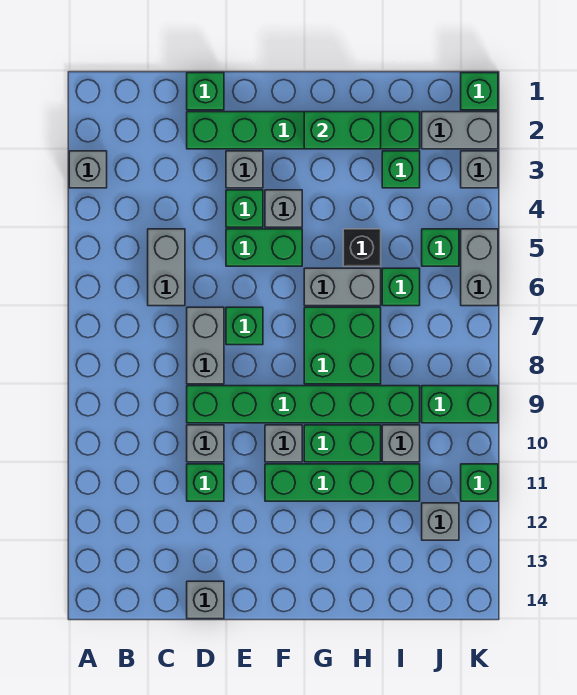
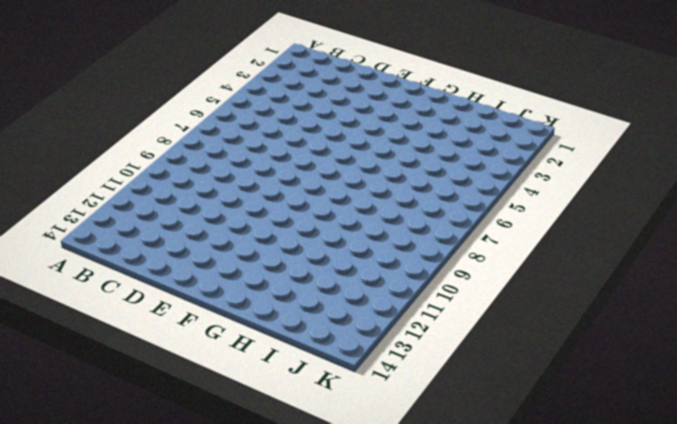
none -> grey brick A3 level 1
none -> grey brick C5:C6 level 1
none -> green brick D1 level 1
none -> green brick D2:I2 level 1

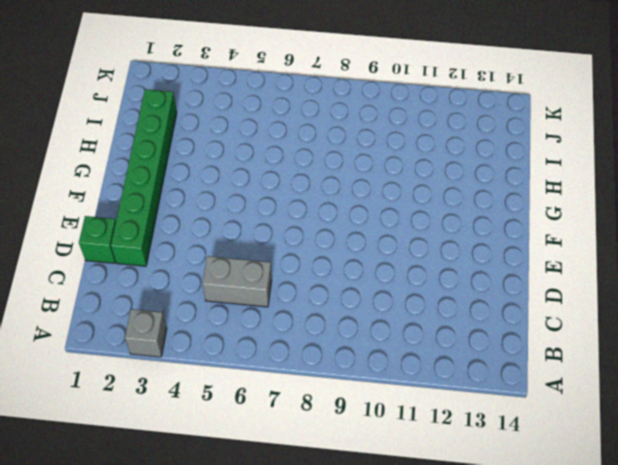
none -> grey brick D7:D8 level 1
none -> green brick D9:I9 level 1
none -> grey brick D10 level 1
none -> green brick D11 level 1

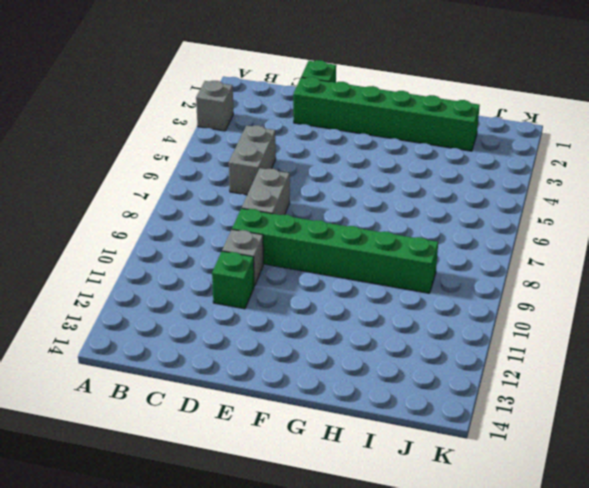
none -> grey brick D14 level 1
none -> grey brick E3 level 1
none -> green brick E4 level 1
none -> green brick E5:F5 level 1

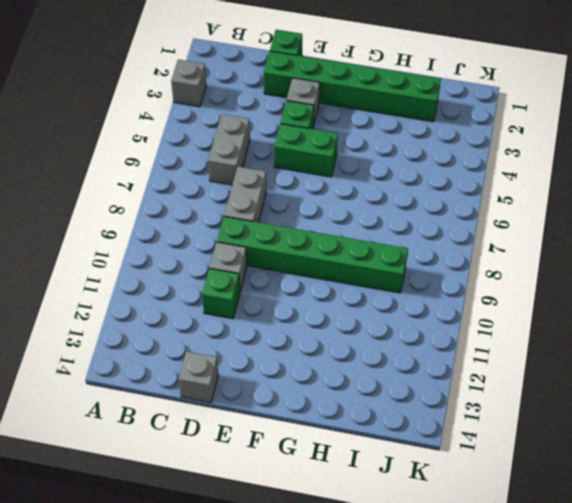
none -> green brick E7 level 1
none -> grey brick F4 level 1
none -> grey brick F10 level 1
none -> green brick F11:I11 level 1

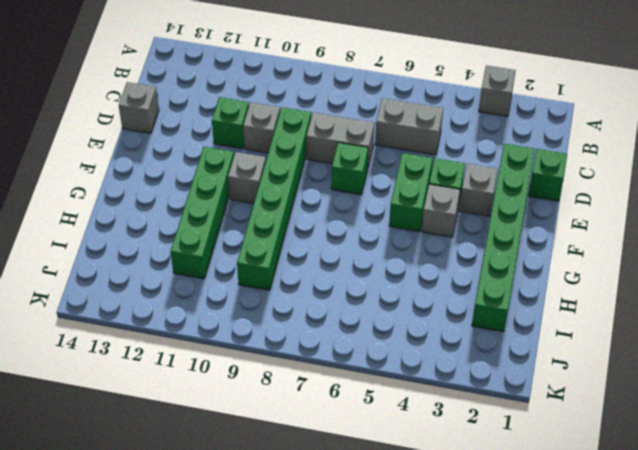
none -> grey brick G6:H6 level 1
none -> green brick G7:H8 level 1
none -> green brick G10:H10 level 1
none -> black brick H5 level 1

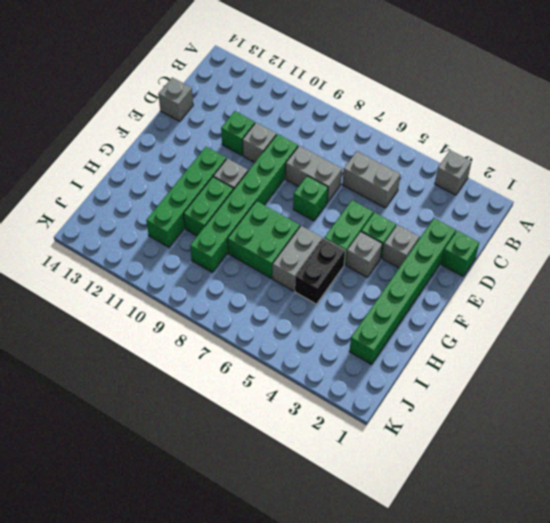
black brick G5:H5 level 1 -> black brick H5 level 1
none -> green brick I3 level 1
none -> green brick I6 level 1
none -> grey brick I10 level 1
none -> grey brick J2:K2 level 1

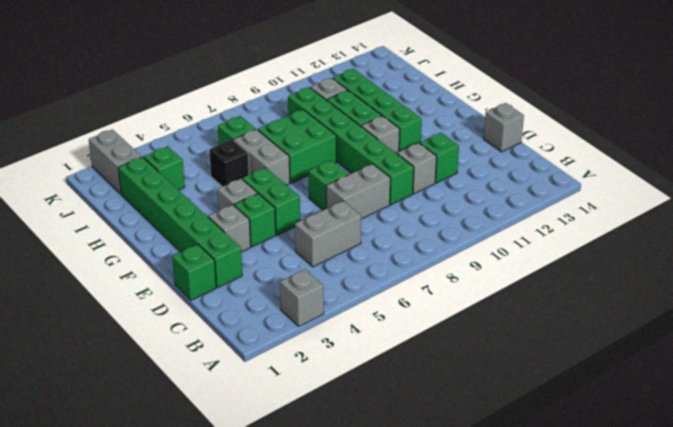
none -> green brick J5 level 1
none -> green brick J9:K9 level 1
none -> grey brick J12 level 1
none -> green brick K1 level 1

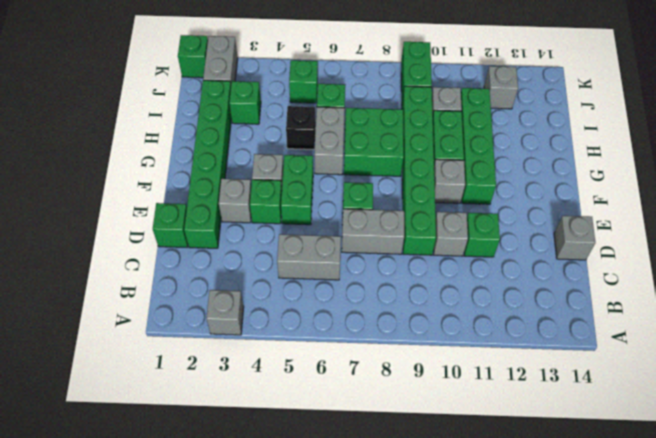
none -> grey brick K3 level 1
none -> grey brick K5:K6 level 1
none -> green brick K11 level 1
none -> green brick G2:H2 level 2

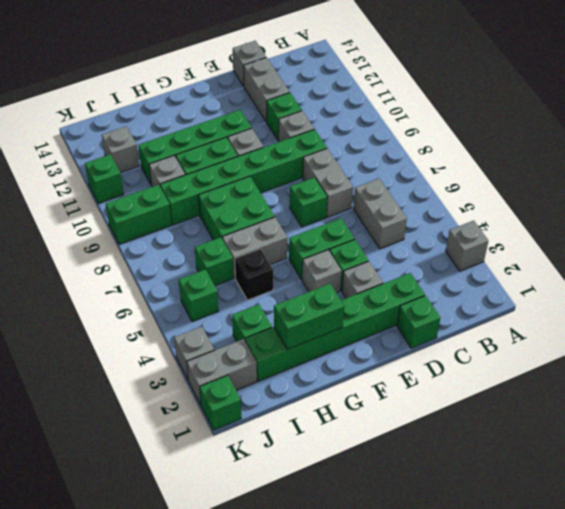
grey brick D12:D13 level 1 -> grey brick K5:K6 level 1

